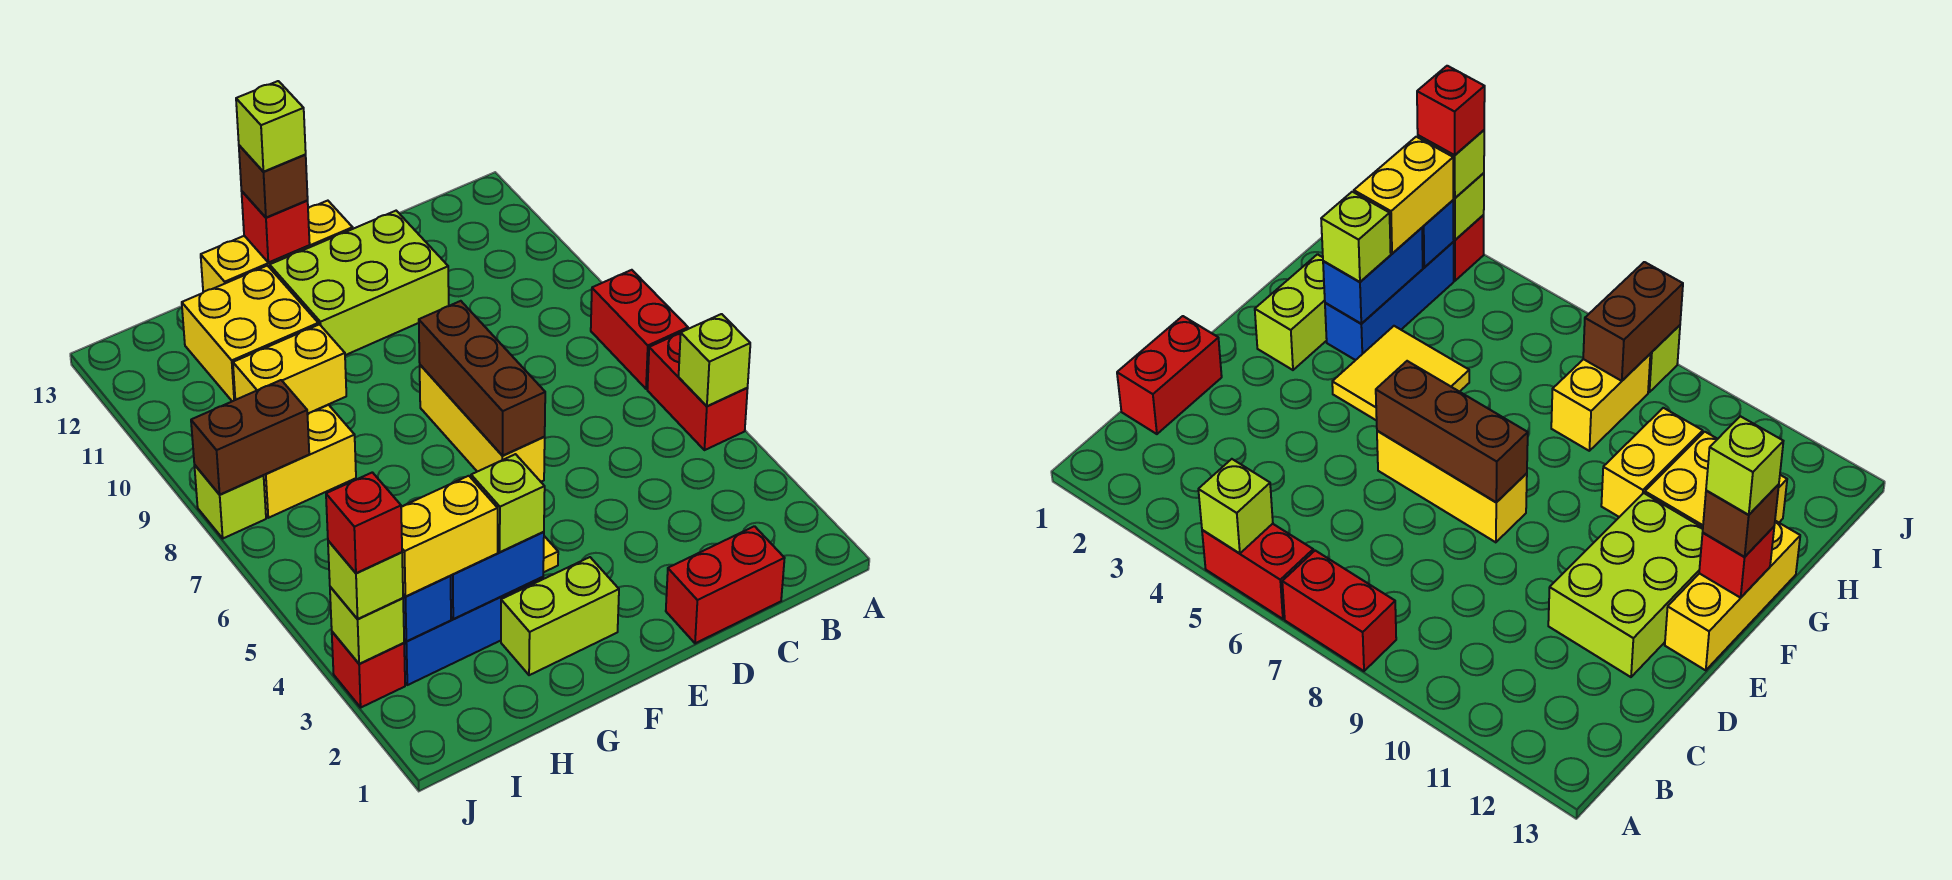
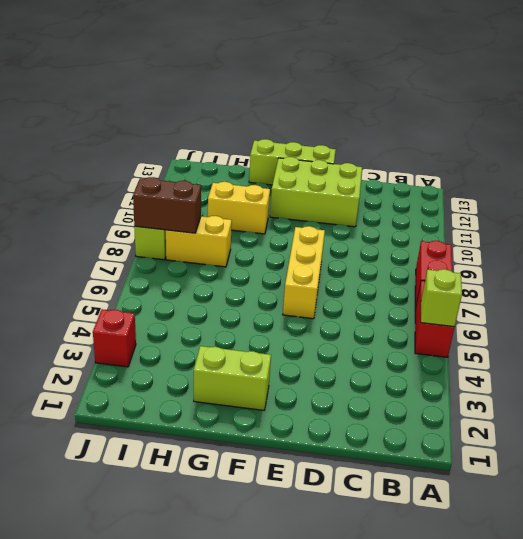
lime brick E13:G13 level 1 -> yellow brick E13:G13 level 1
none -> red brick C1:D1 level 1
none -> yellow tile F4:G5 level 1
none -> blue brick G3:I3 level 1

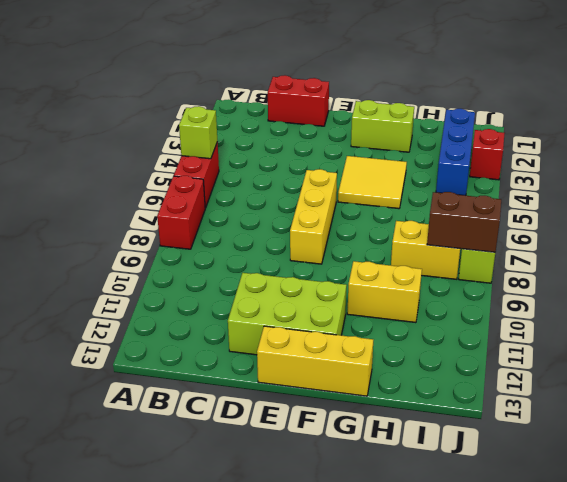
blue brick I2:I4 level 1 -> blue brick G3:I3 level 1
none -> yellow brick G11:H12 level 1
none -> brown brick E6:E8 level 2
none -> red brick F13 level 2

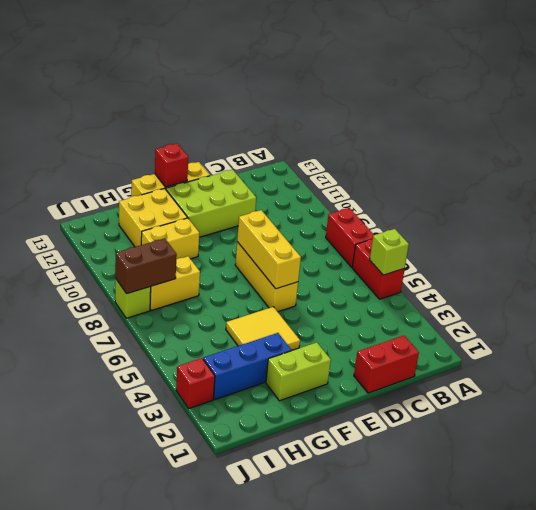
yellow brick E6:E8 level 2 -> brown brick E6:E8 level 2
none -> blue brick G3:H3 level 2
none -> blue brick I3 level 2
none -> lime brick J3 level 2

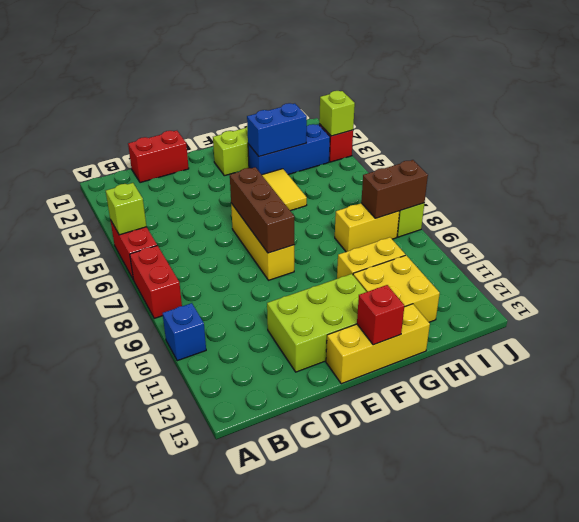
blue brick A10 level 1 -> blue brick I3 level 2
none -> brown brick F13 level 3
none -> lime brick G3 level 3
none -> yellow brick H3:I3 level 3

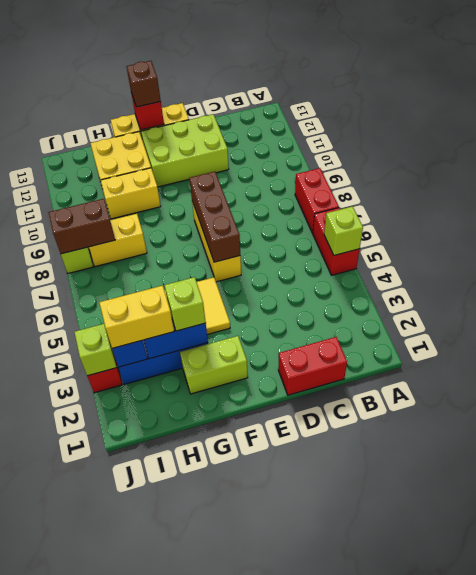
none -> lime brick J3 level 3
none -> lime brick F13 level 4
none -> red brick J3 level 4

